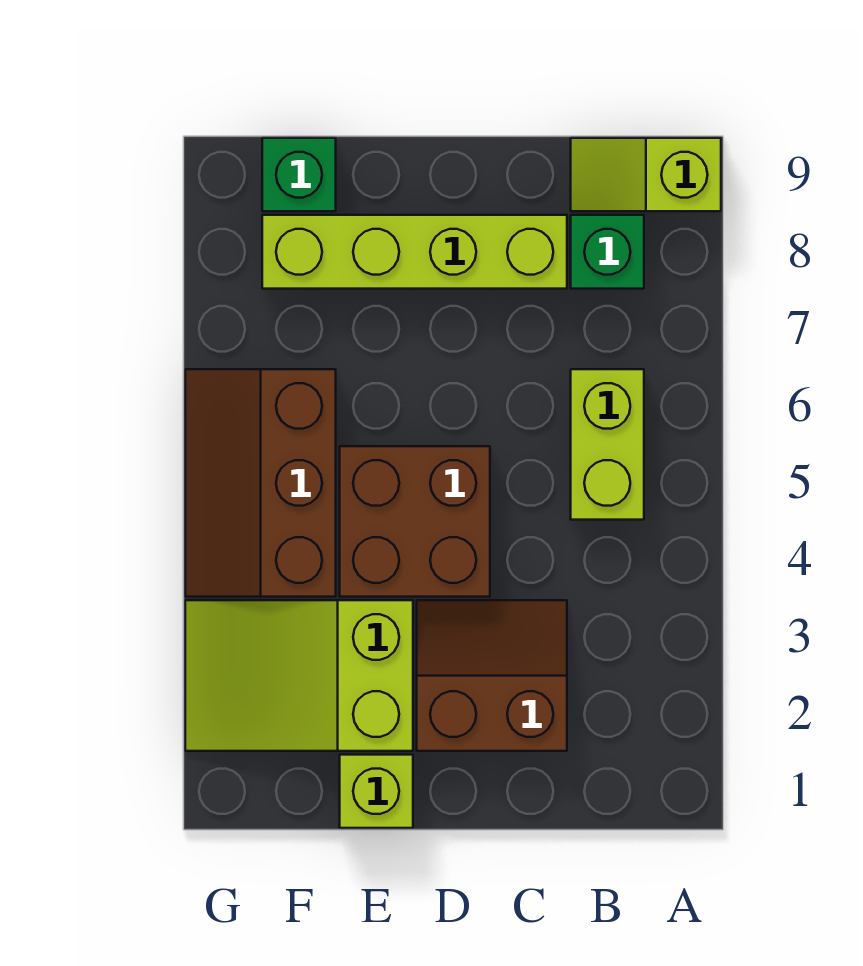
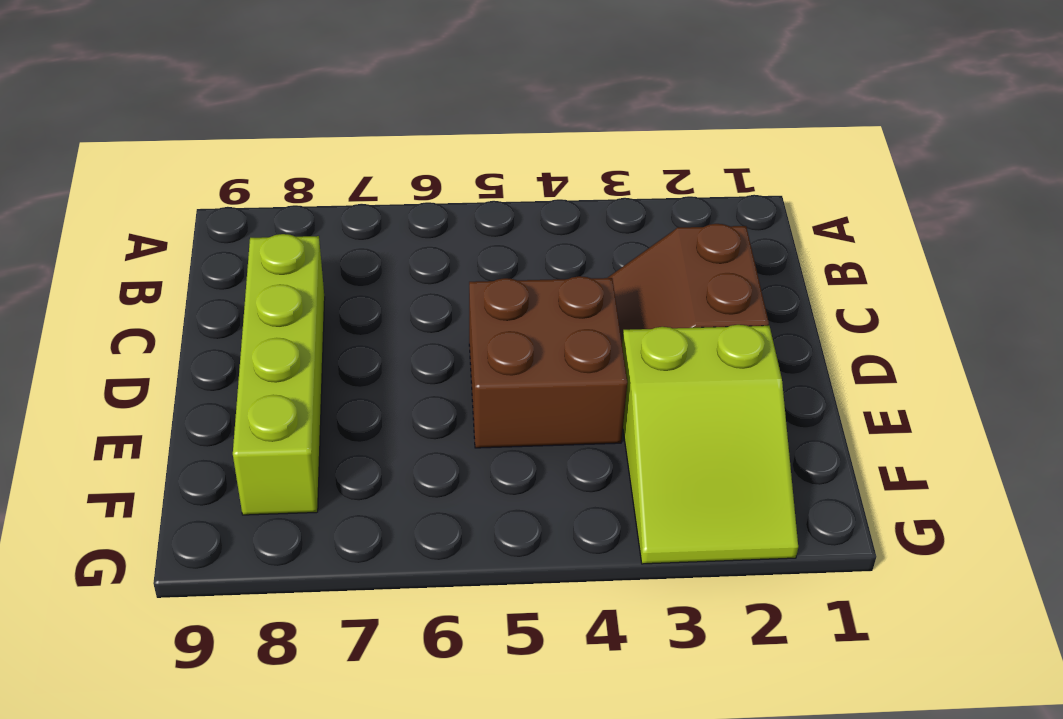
none -> lime slope A9:B9 level 1 top A
none -> lime brick B5:B6 level 1

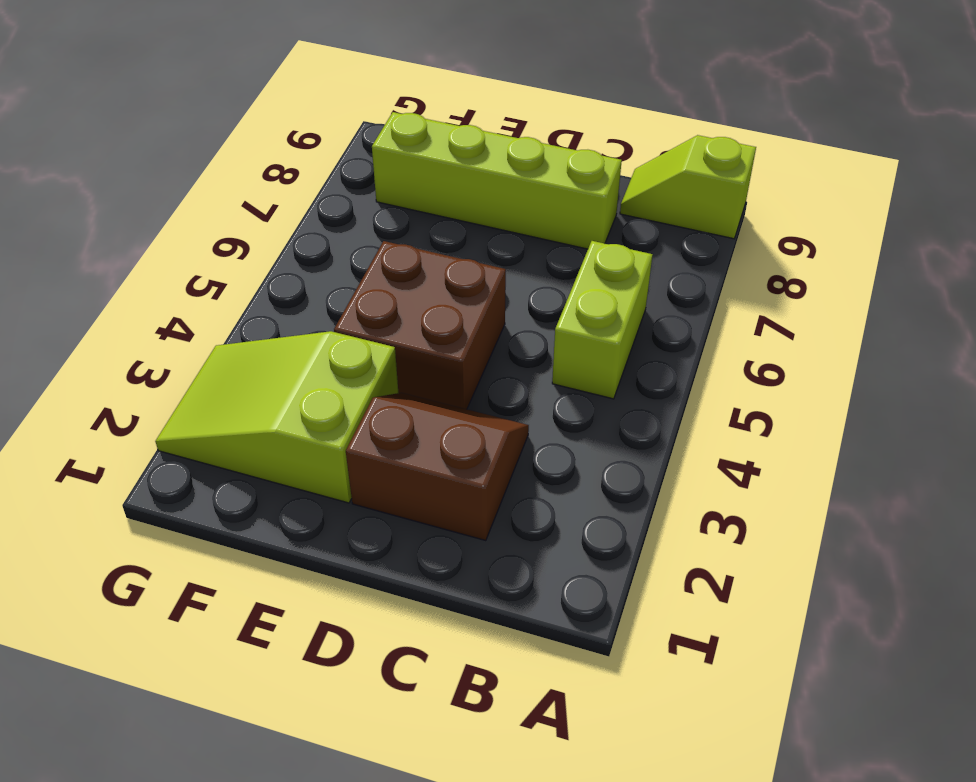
none -> green brick B8 level 1
none -> lime brick E1 level 1

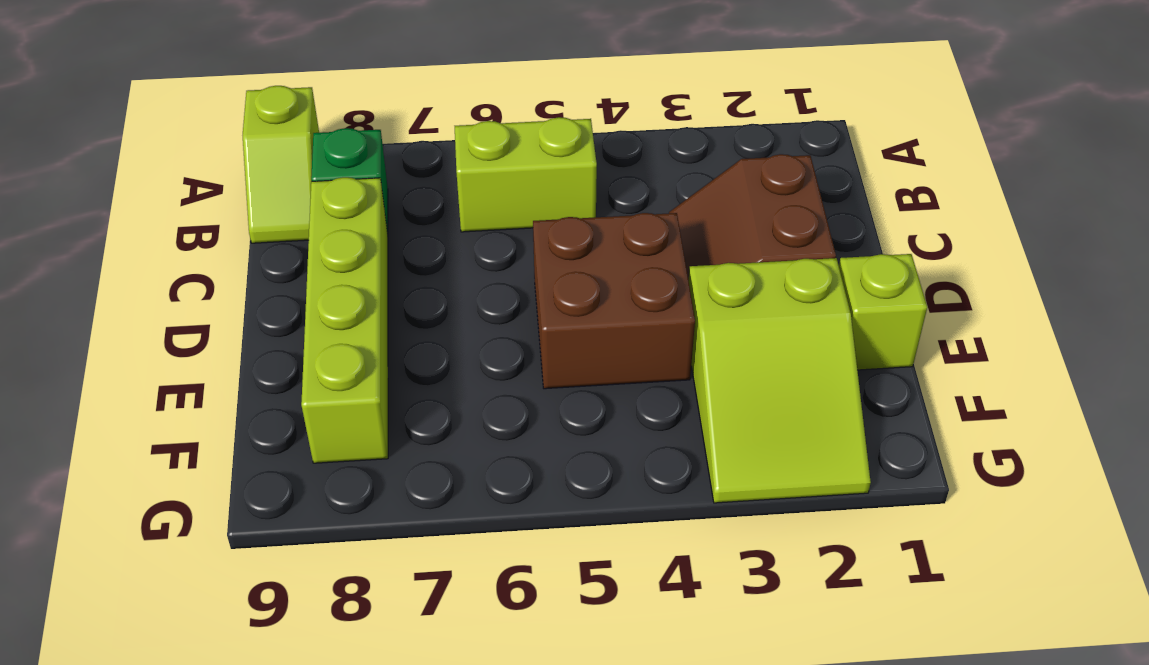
none -> brown slope F4:G6 level 1 top F
none -> green brick F9 level 1

